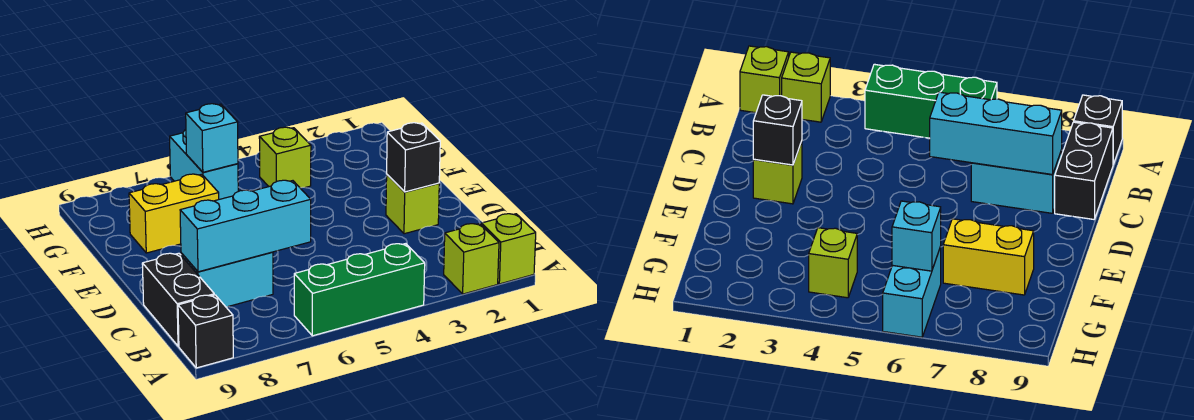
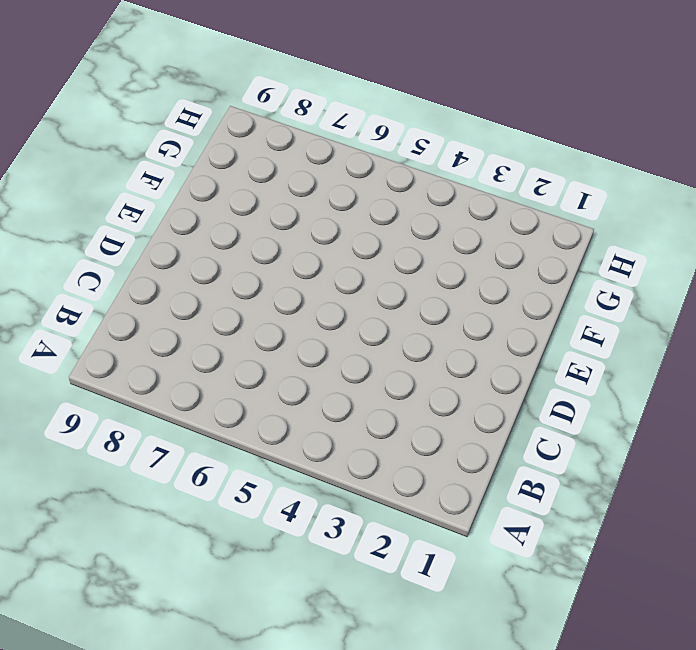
none -> lime brick A1 level 1
none -> lime brick A2 level 1
none -> green brick A4:A6 level 1

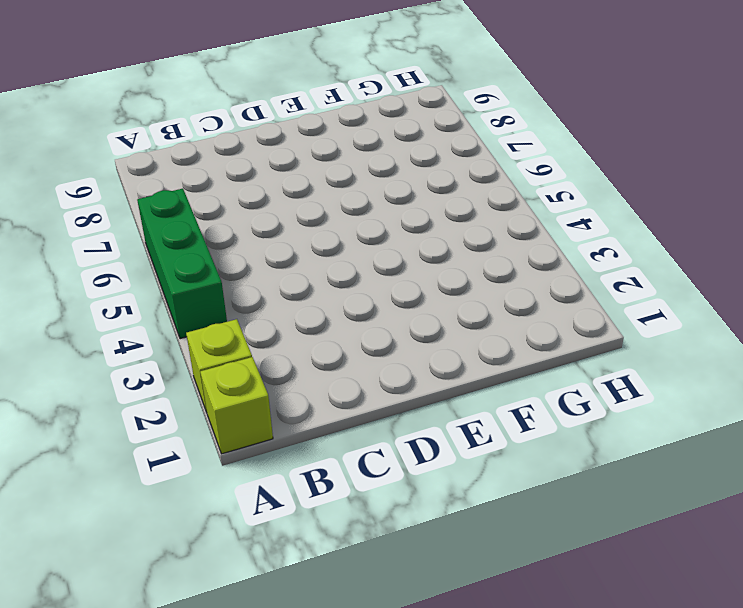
none -> black brick A9 level 1
none -> black brick B9:C9 level 1
none -> cyan brick C7:C8 level 1

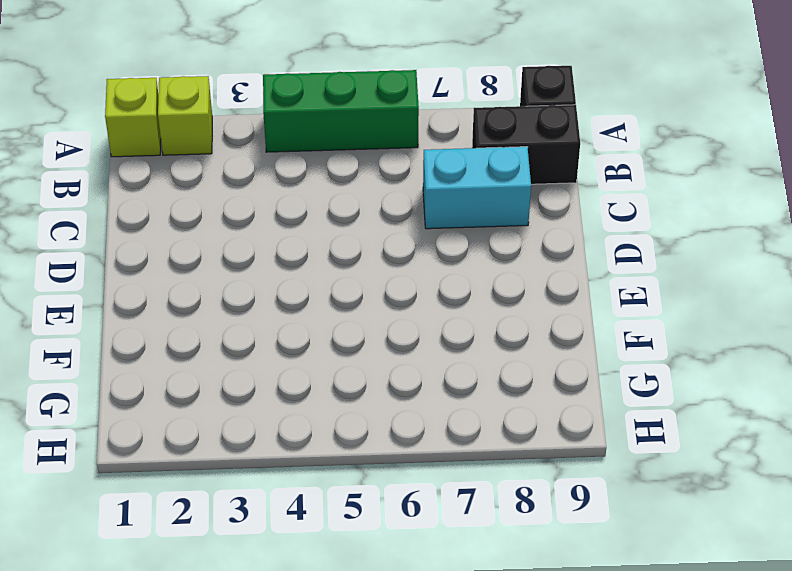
black brick B8:B9 level 1 -> black brick B9:C9 level 1
none -> lime brick D2 level 1
none -> yellow brick F7:F8 level 1
none -> lime brick G4 level 1

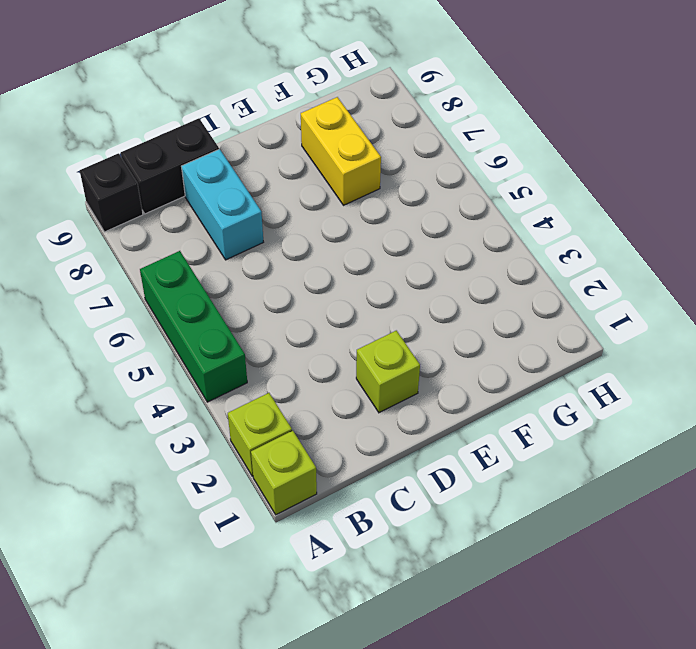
none -> lime brick G4 level 1
none -> cyan brick G6:H6 level 1
none -> cyan brick C6:C8 level 2

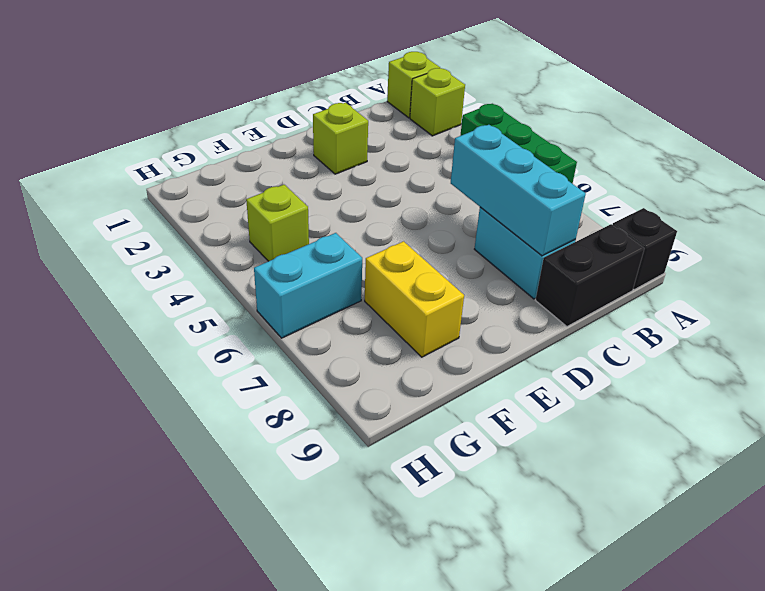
none -> black brick D2 level 2
none -> cyan brick G6 level 2

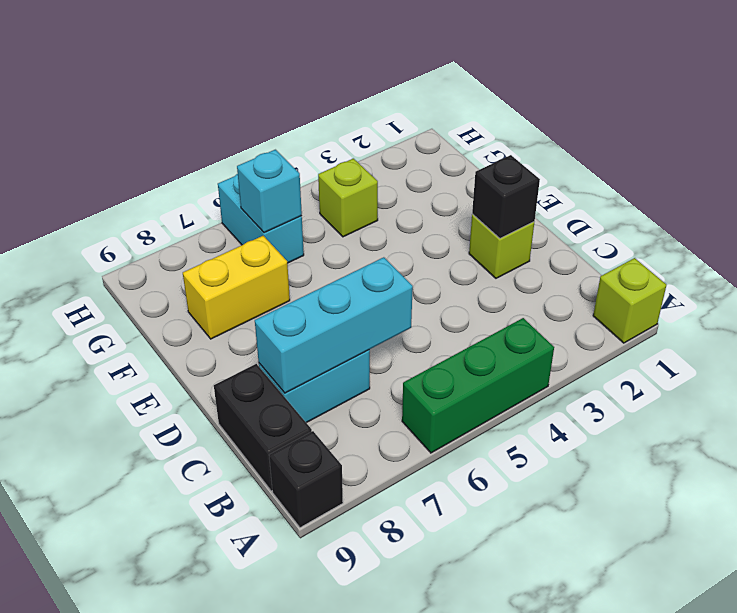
none -> lime brick A2 level 1

